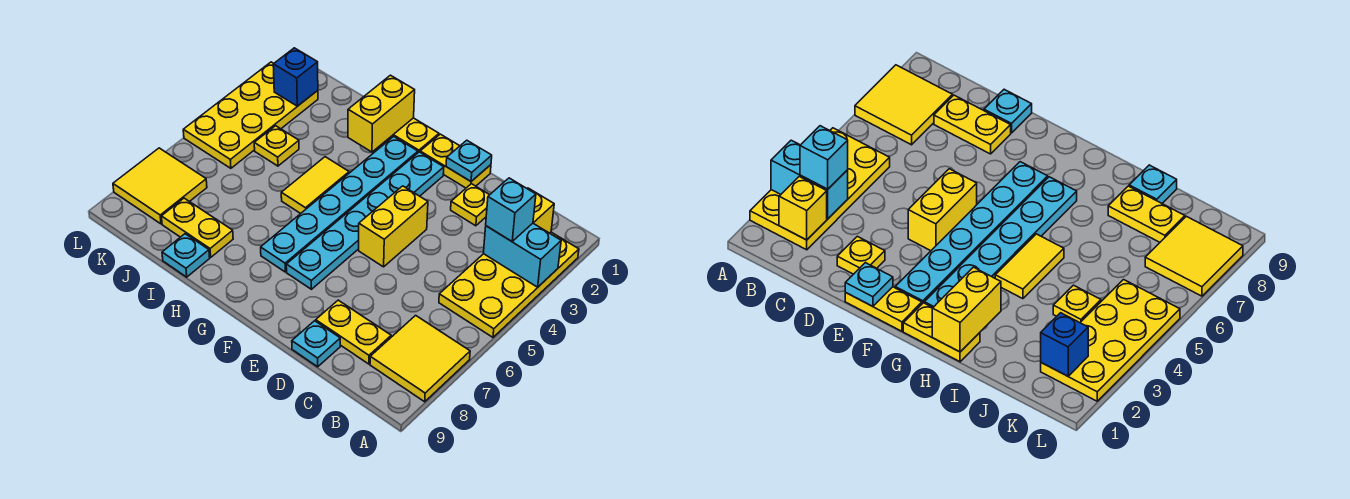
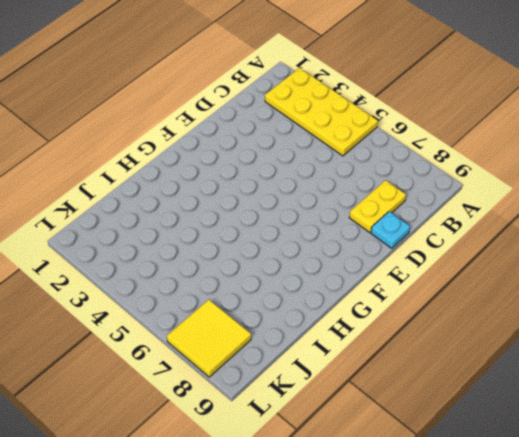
none -> yellow tile A7:B8 level 1
none -> yellow plate D2 level 1
none -> yellow plate E1:F1 level 1

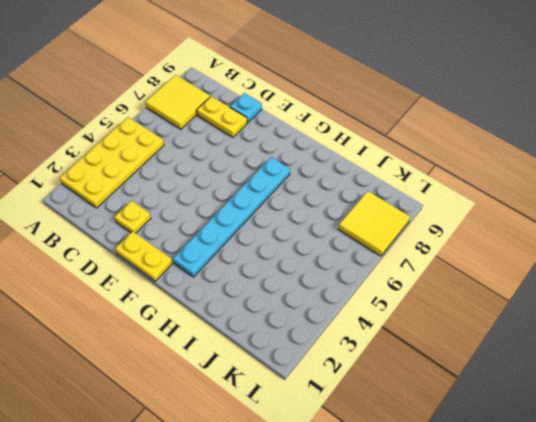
none -> yellow brick E4:E5 level 1
none -> cyan plate F2:F7 level 1
none -> yellow plate G1:H1 level 1

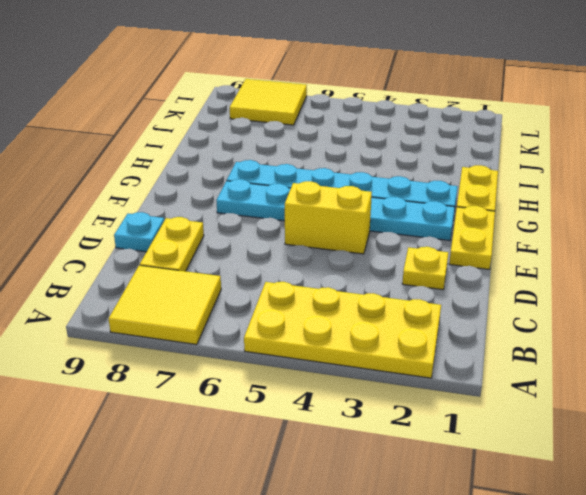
none -> yellow tile H4:H5 level 1
none -> yellow plate I8:J8 level 1
none -> cyan plate I9 level 1

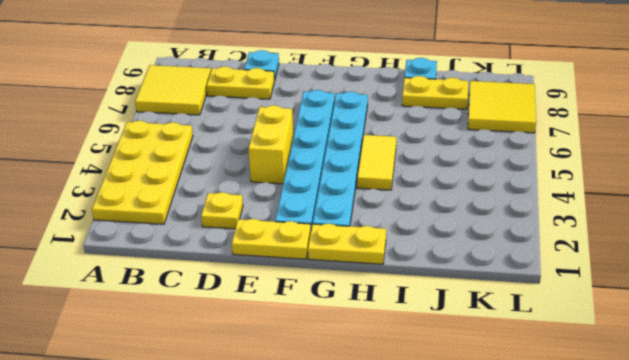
none -> yellow plate J4 level 1
none -> yellow plate K2:L5 level 1
none -> cyan brick A3:B3 level 2

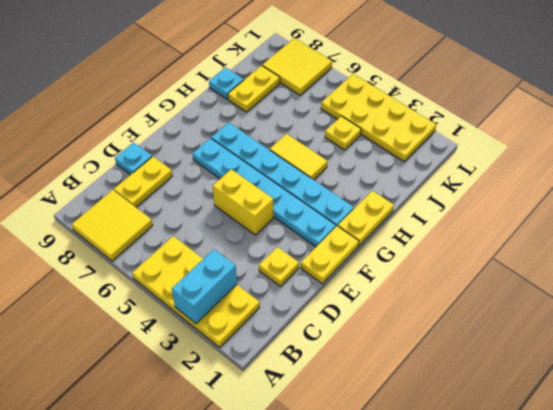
none -> yellow brick B2 level 2
none -> cyan plate E1 level 2
none -> yellow brick H1:H2 level 2

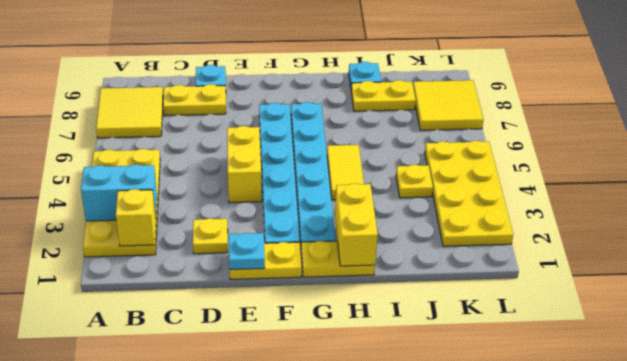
none -> blue brick K2 level 2
none -> cyan brick B3 level 3

